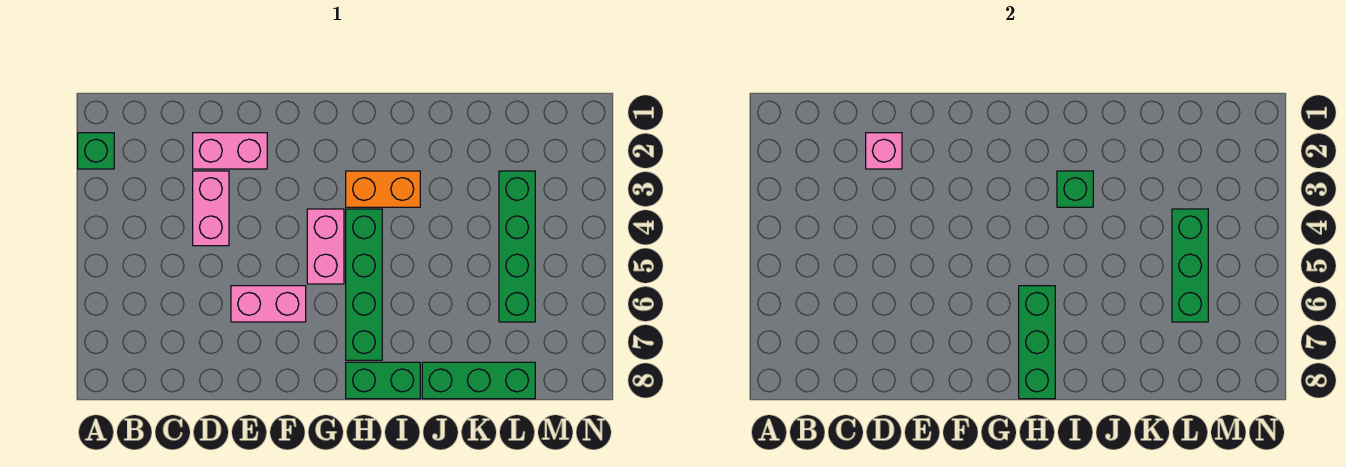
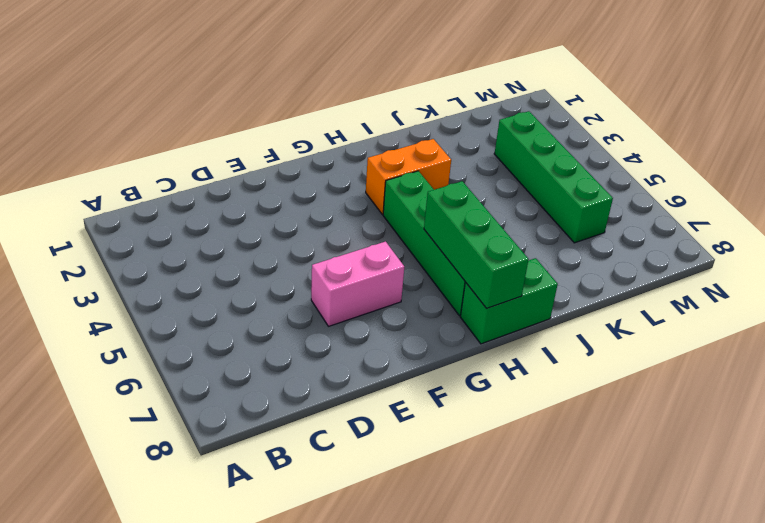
none -> green brick A2 level 1
none -> pink brick D2:E2 level 1
none -> pink brick D3:D4 level 1

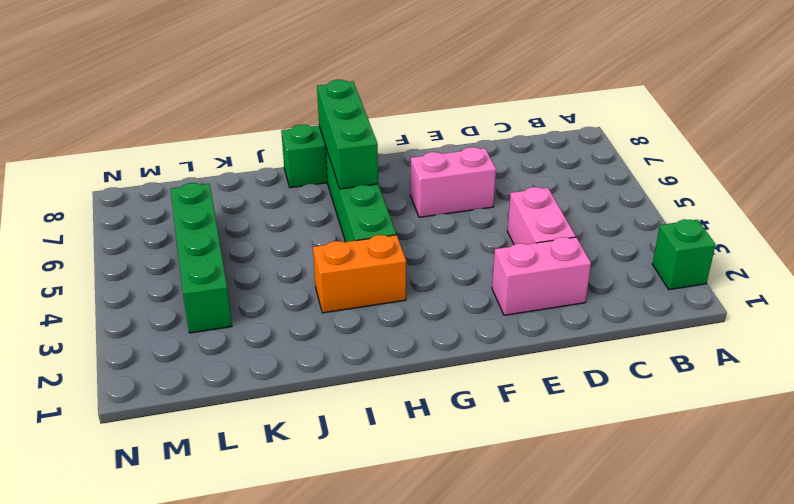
none -> pink brick G4:G5 level 1
none -> green brick J8:L8 level 1
none -> pink brick D2 level 2

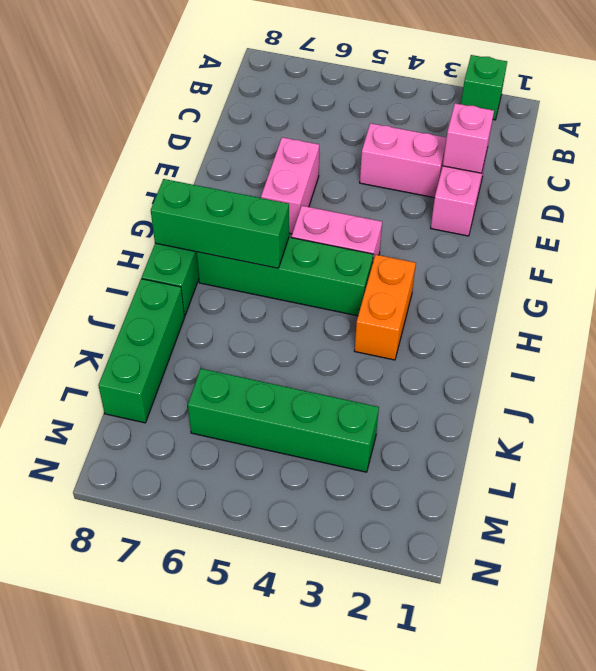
none -> green brick I3 level 2
none -> green brick L4:L6 level 2

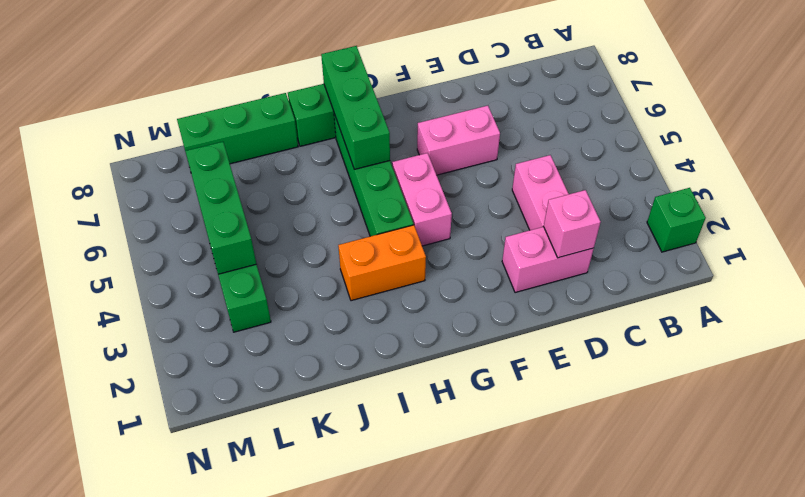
none -> green brick I3 level 2

